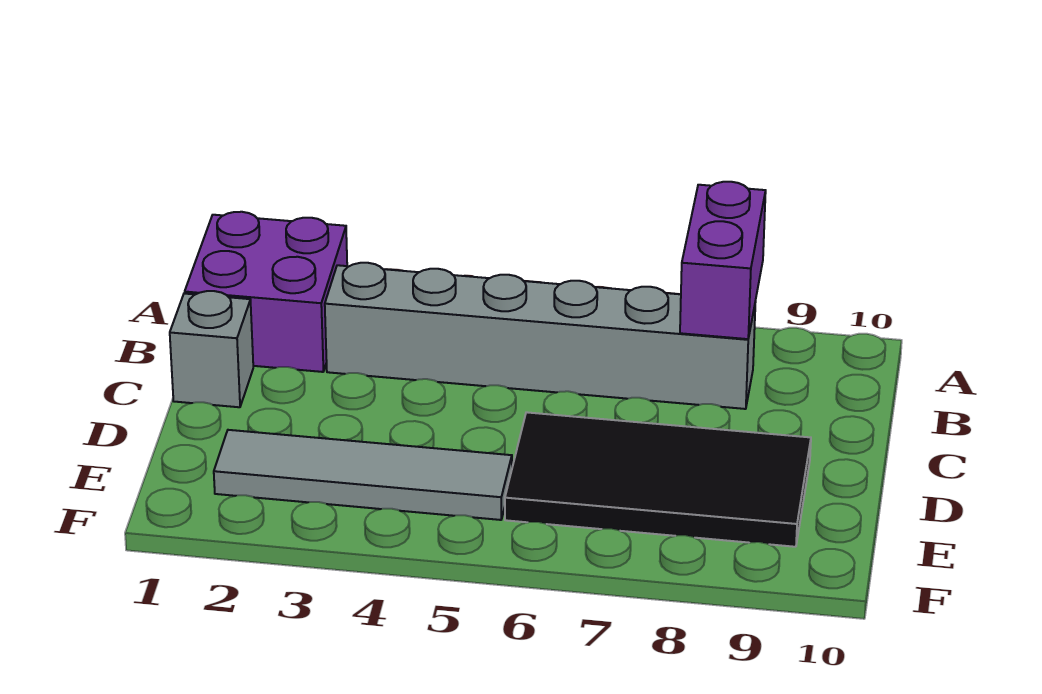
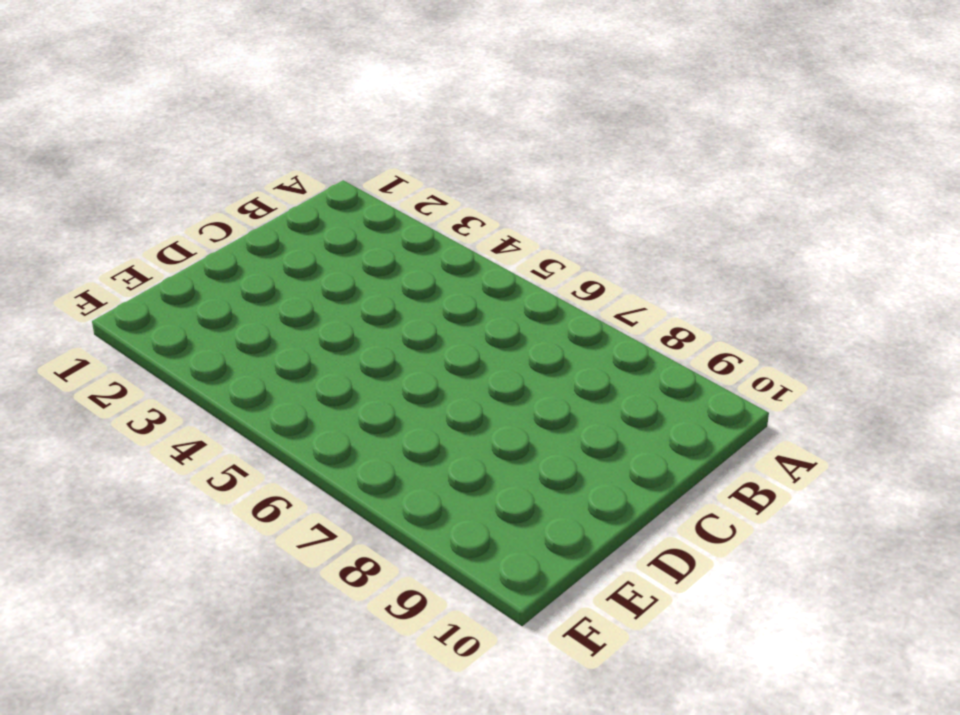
none -> purple brick A1:B2 level 1
none -> grey brick B3:B8 level 1

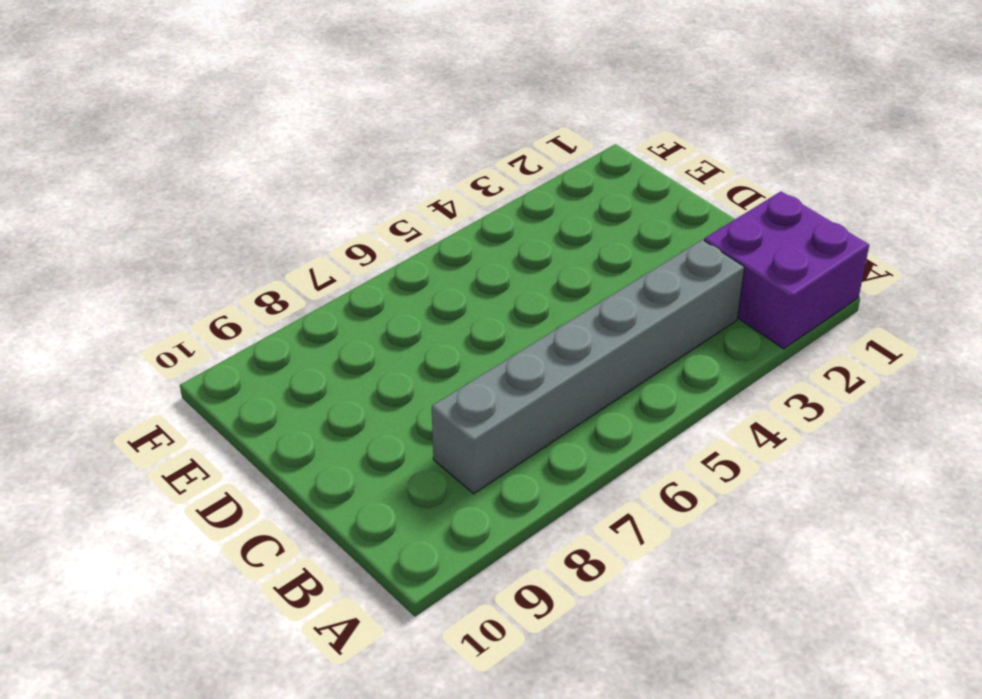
none -> grey brick C1 level 1
none -> black tile D6:E9 level 1

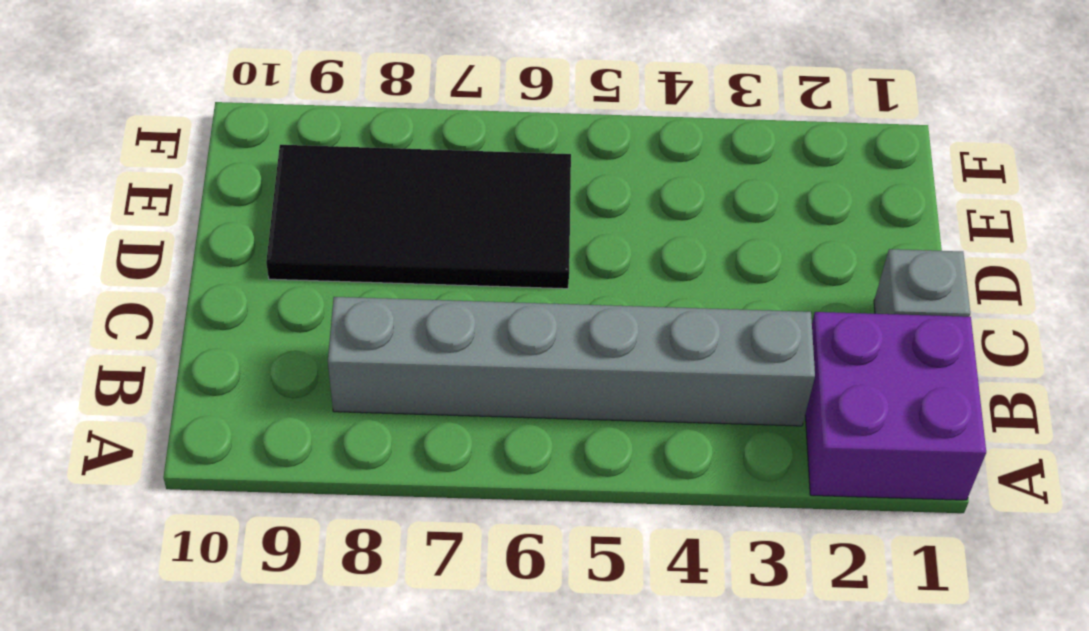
none -> grey tile E2:E5 level 1
none -> purple brick A8:B8 level 2

